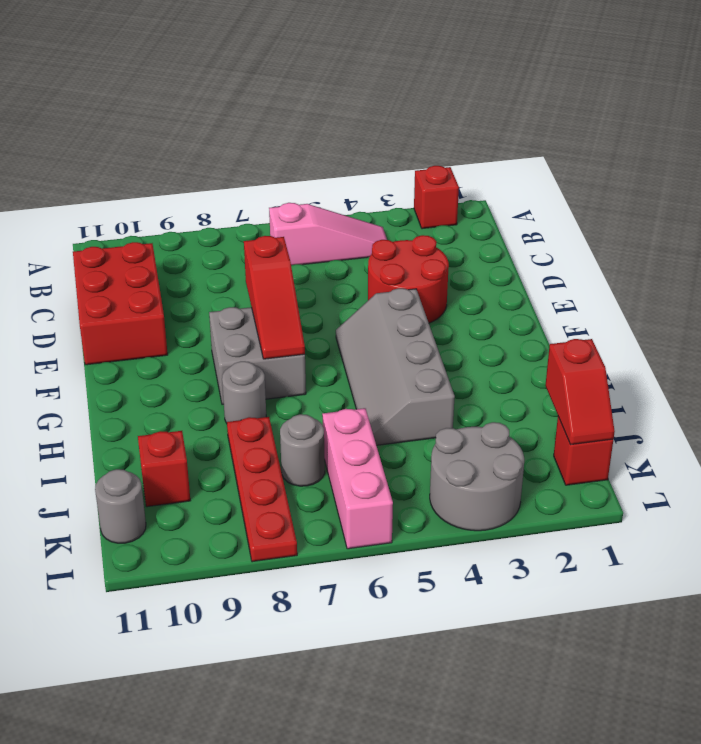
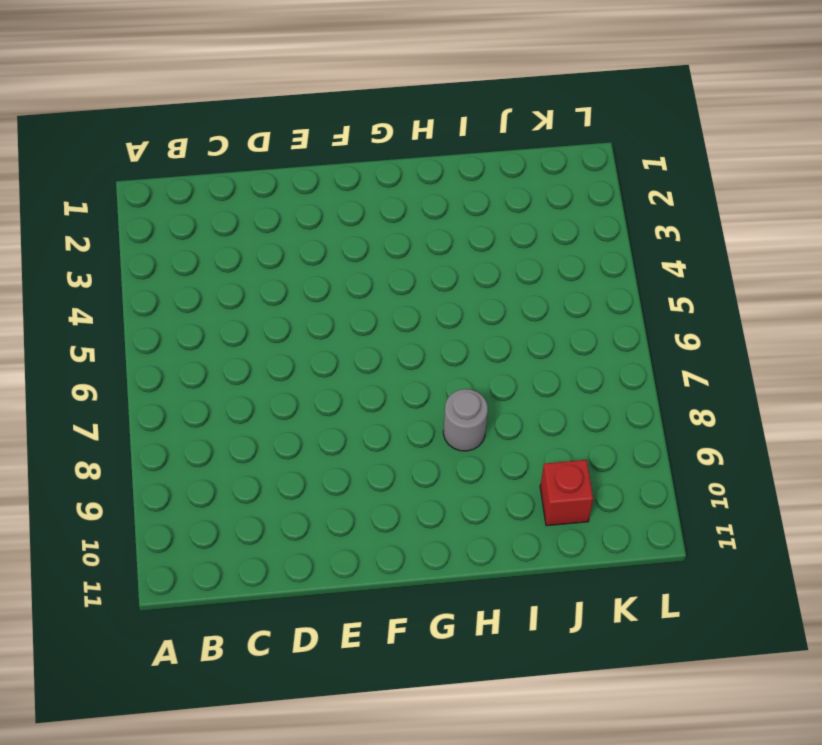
none -> red brick A2 level 1
none -> pink slope B4:B6 level 1 top 6
none -> red brick C10:E11 level 1

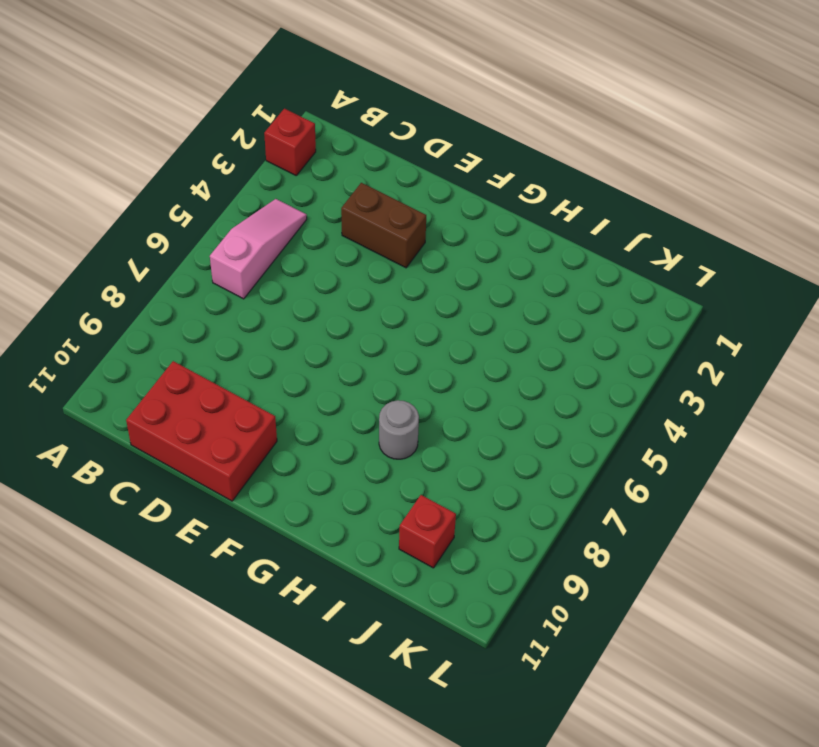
brown brick D3:E3 level 1 -> red round brick D3:E4 level 1
none -> grey slope F4:I5 level 1 top 4
none -> grey brick F7:G8 level 1
none -> red plate I8:L8 level 1

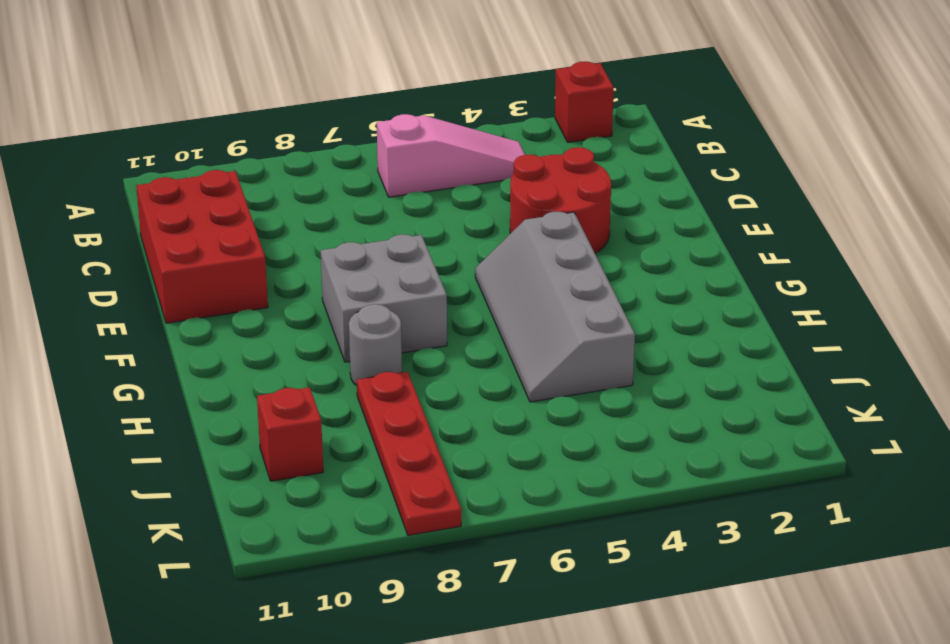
none -> pink brick J6:L6 level 1
none -> grey round brick J7 level 1
none -> red brick K1 level 1

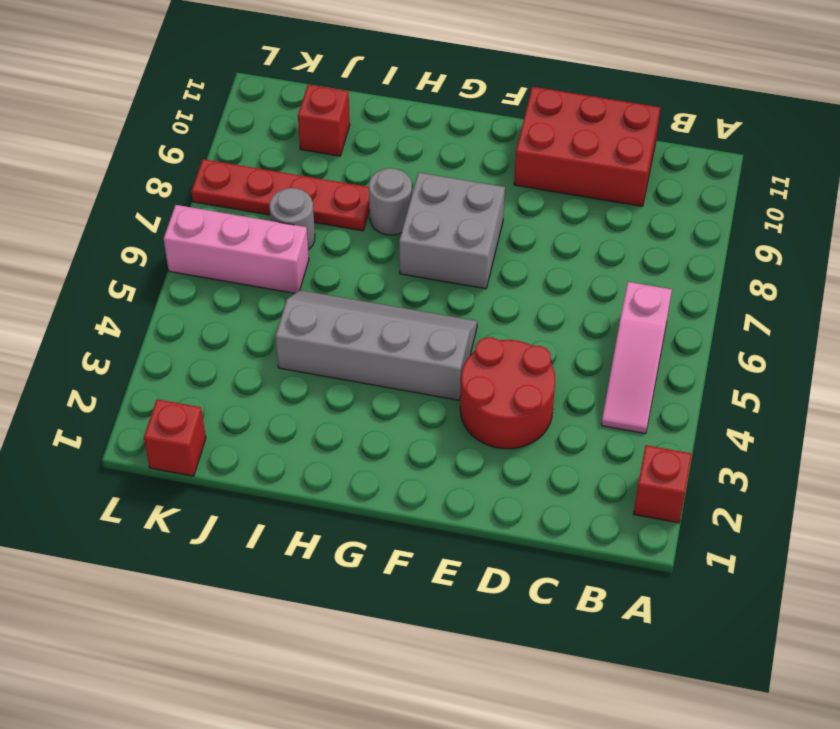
none -> grey round brick K3:L4 level 1
none -> grey round brick K11 level 1
none -> red slope E7:G7 level 2 top E

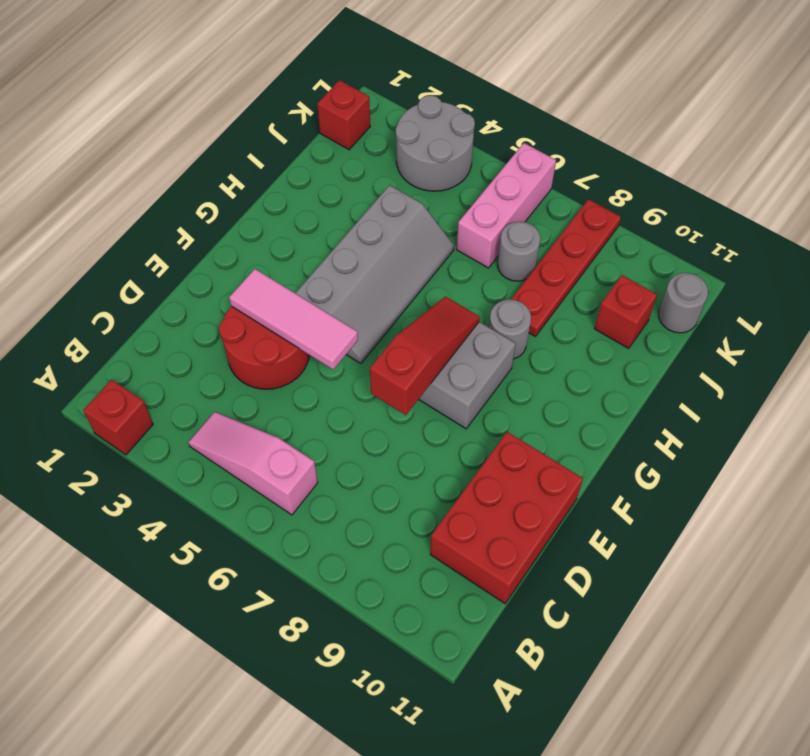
pink tile E3:E5 level 2 -> none
none -> red slope J1:K1 level 2 top J

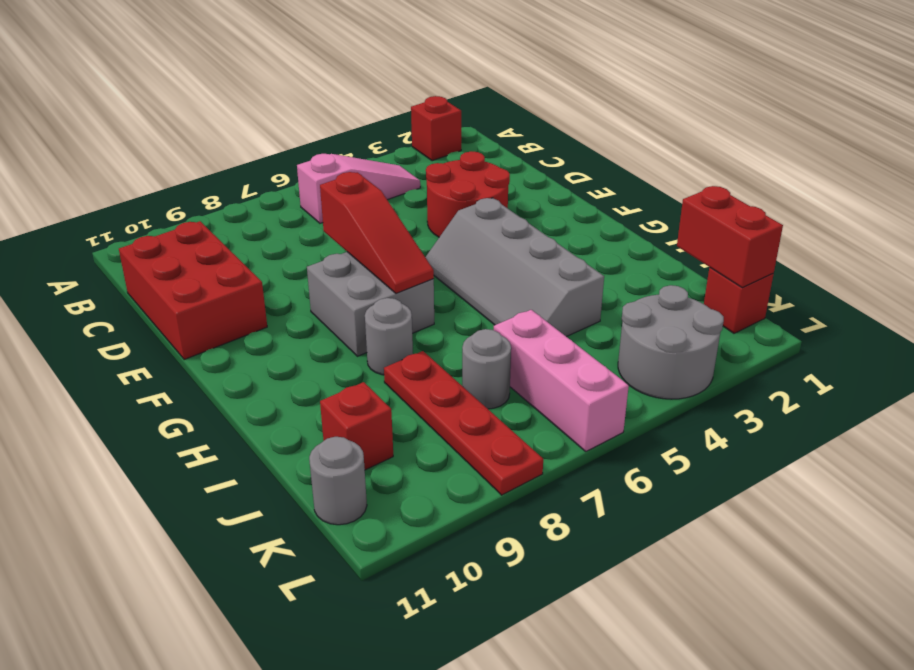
red brick J1:K1 level 2 -> red slope J1:K1 level 2 top J

